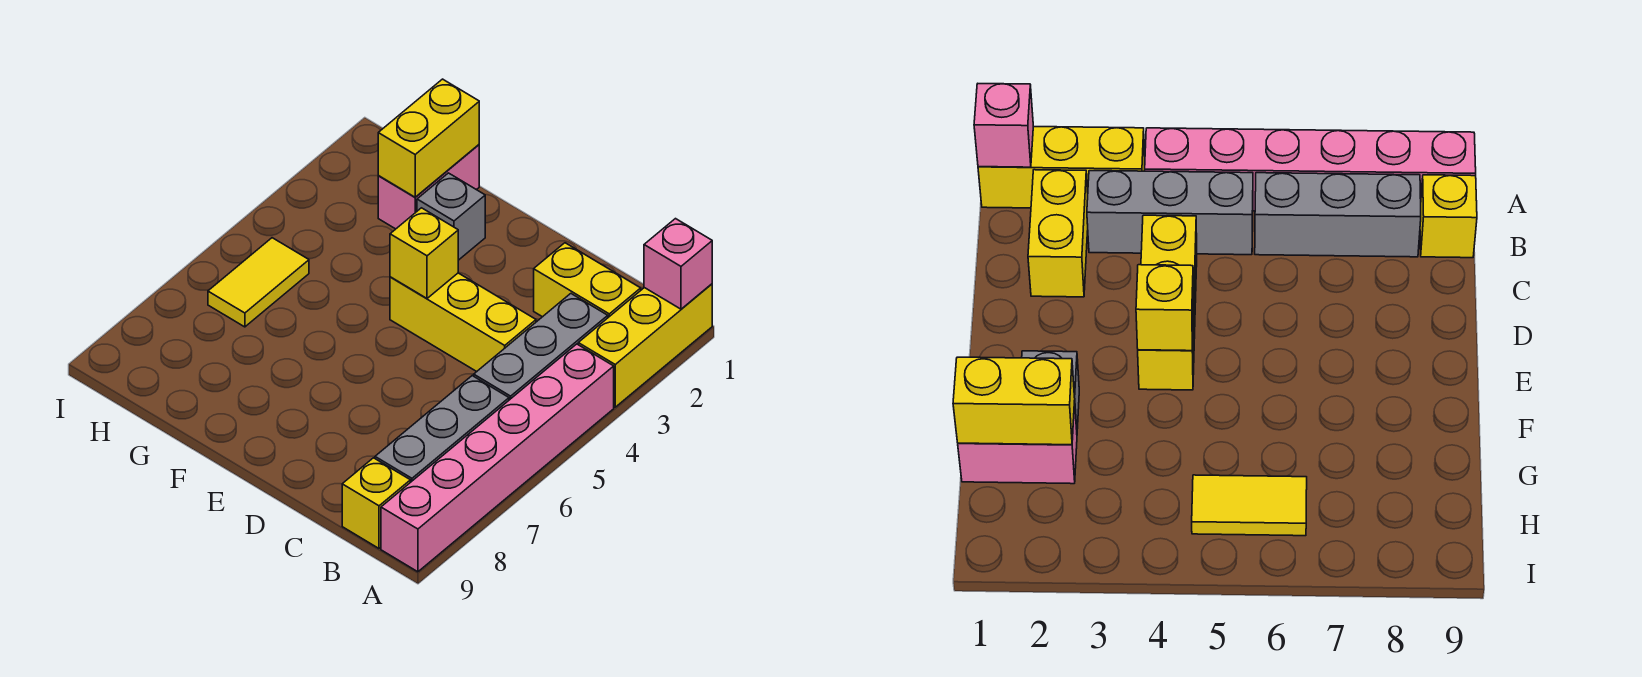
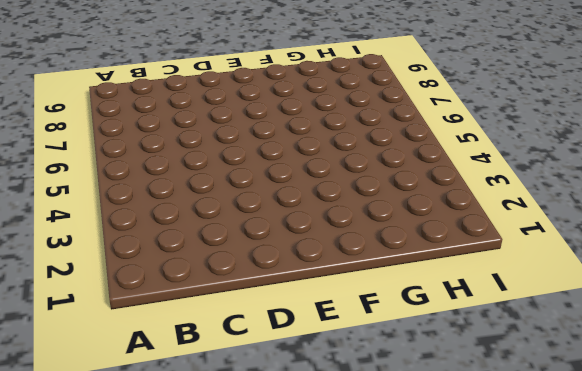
none -> yellow brick A1:A3 level 1
none -> pink brick A4:A9 level 1
none -> yellow brick B2:C2 level 1

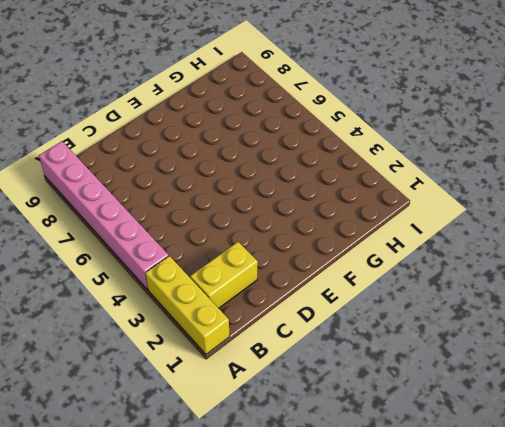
none -> grey brick B3:B5 level 1
none -> grey brick B6:B8 level 1
none -> yellow brick B9 level 1

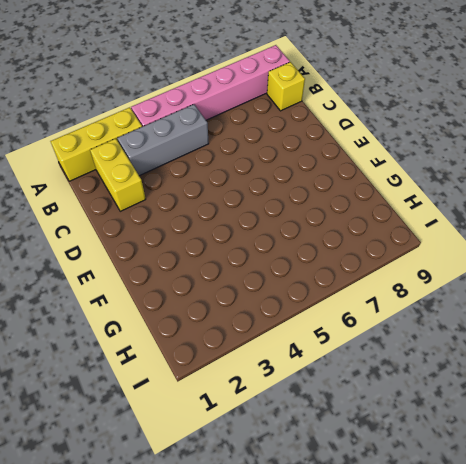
none -> grey brick B6:B8 level 1
none -> yellow brick C4:E4 level 1
none -> grey brick F2 level 1

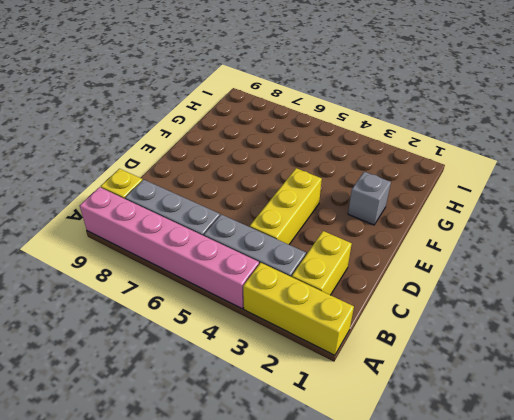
none -> pink brick G1:G2 level 1
none -> yellow tile H5:H6 level 1
none -> pink brick A1 level 2

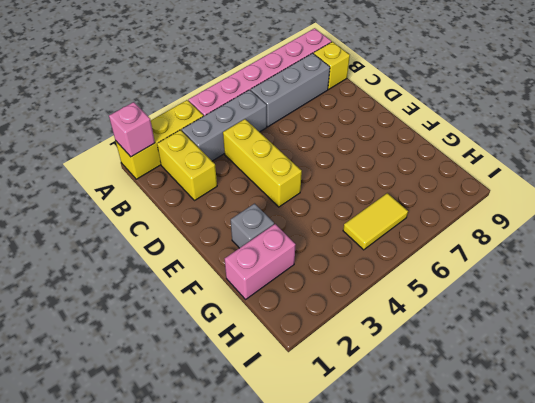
none -> yellow brick E4 level 2
none -> yellow brick G1:G2 level 2

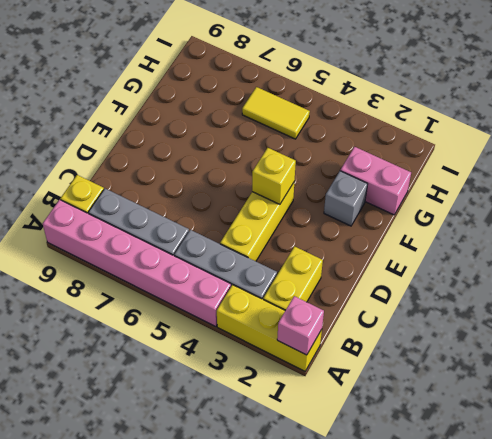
none -> yellow brick G1:G2 level 2

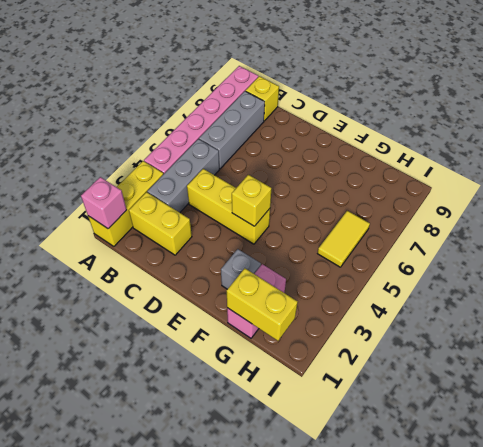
yellow brick G1:H1 level 2 -> yellow brick G1:G2 level 2

